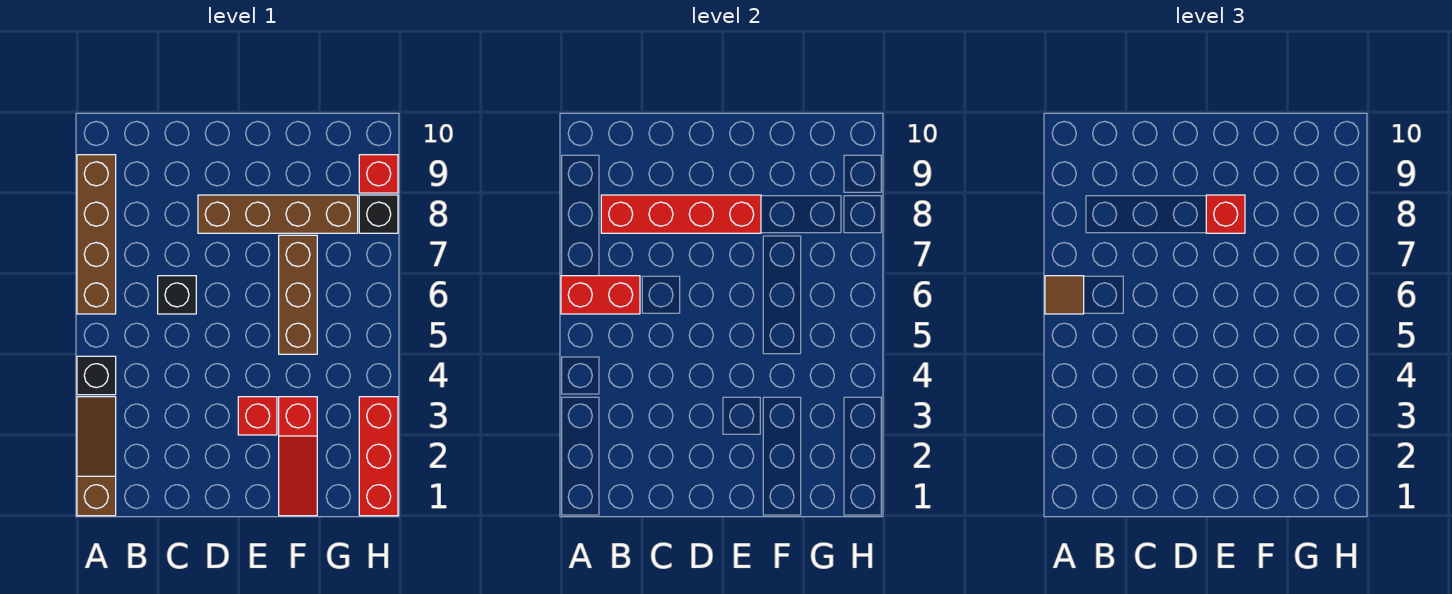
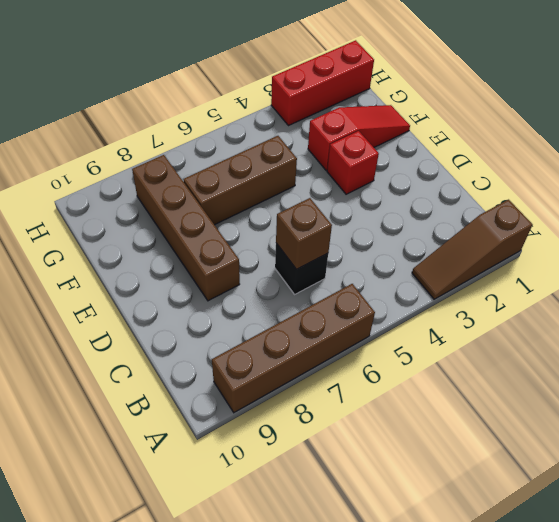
brown brick C6 level 2 -> none
none -> black brick A4 level 1
none -> black brick H8 level 1
none -> red brick H9 level 1

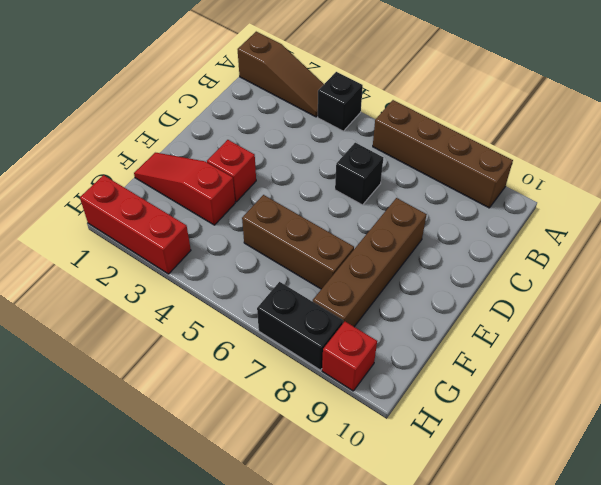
black brick H7:H8 level 1 -> black brick H8 level 1
none -> red brick A6:B6 level 2
none -> red brick B8:E8 level 2
none -> brown tile A6 level 3

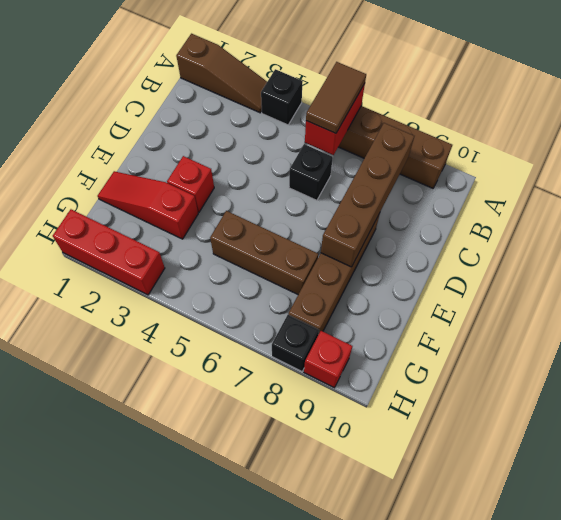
brown tile A6:B6 level 3 -> brown tile A6 level 3
brown brick B8:E8 level 2 -> red brick B8:E8 level 2
none -> red brick E8 level 3

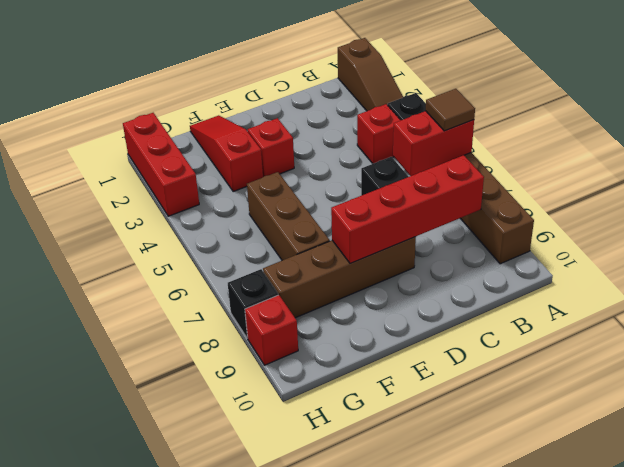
red brick B4 level 1 -> red brick E8 level 3

